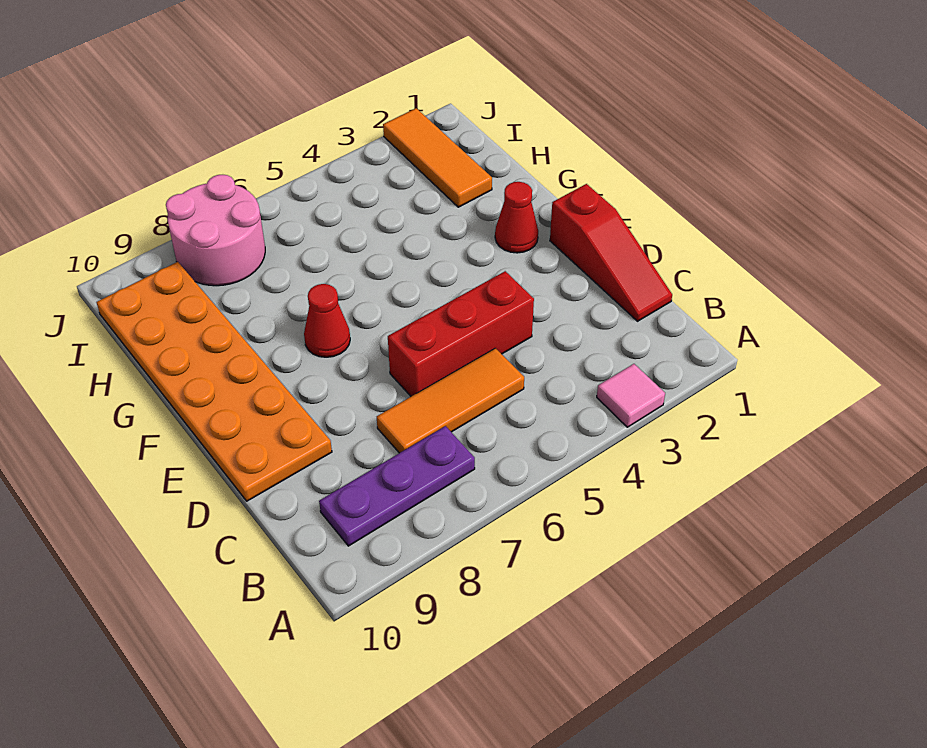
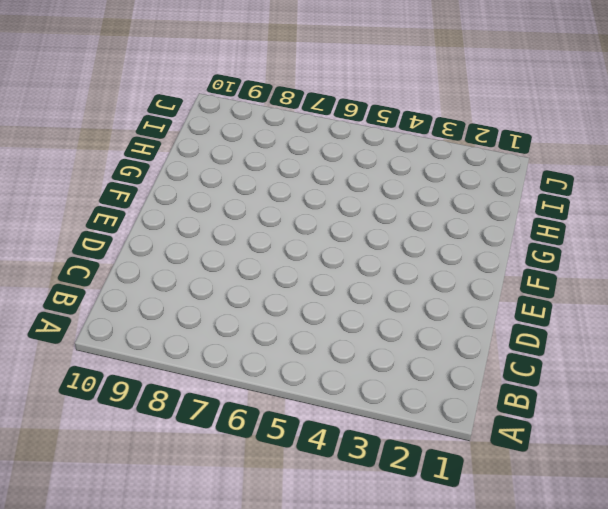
none -> pink tile A3 level 1
none -> purple plate B7:B9 level 1

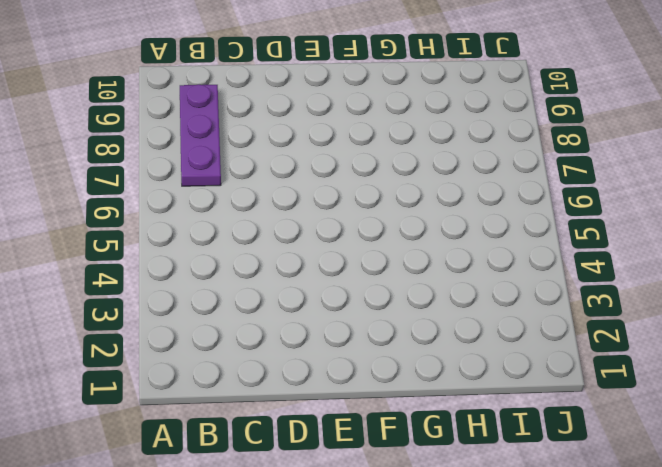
none -> pink tile A3 level 1
none -> red slope C1:E1 level 1 top E

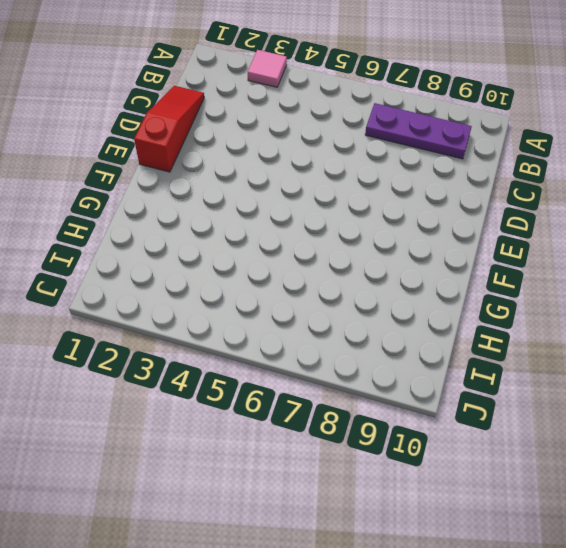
none -> orange tile C5:C7 level 1
none -> red brick D4:D6 level 1

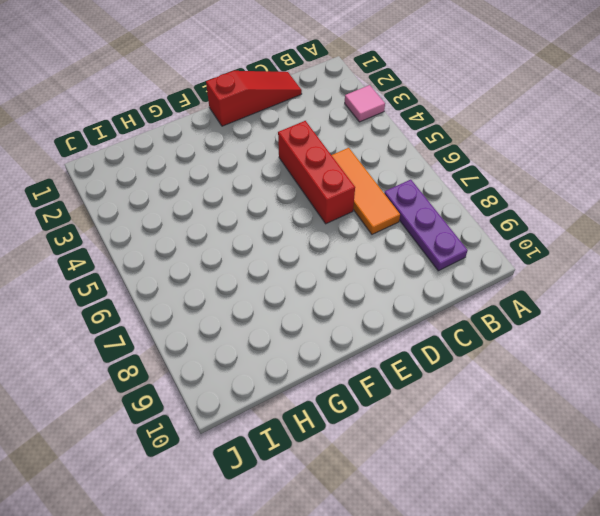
none -> orange plate D9:I10 level 1
none -> red cone F2 level 1

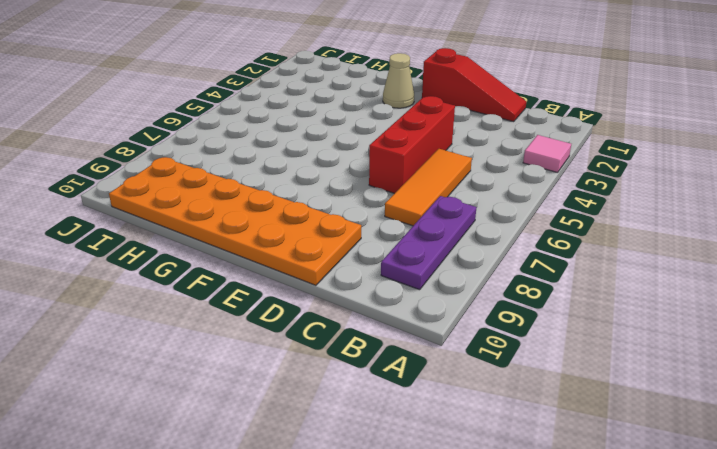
tan cone F2 level 1 -> red cone F2 level 1
none -> red cone F7 level 1
none -> orange tile H2:J2 level 1

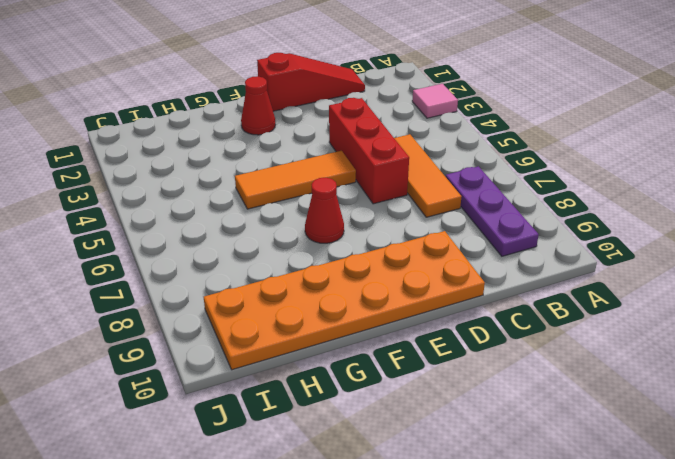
orange tile E5:G5 level 1 -> orange tile H2:J2 level 1
none -> pink round brick I7:J8 level 1

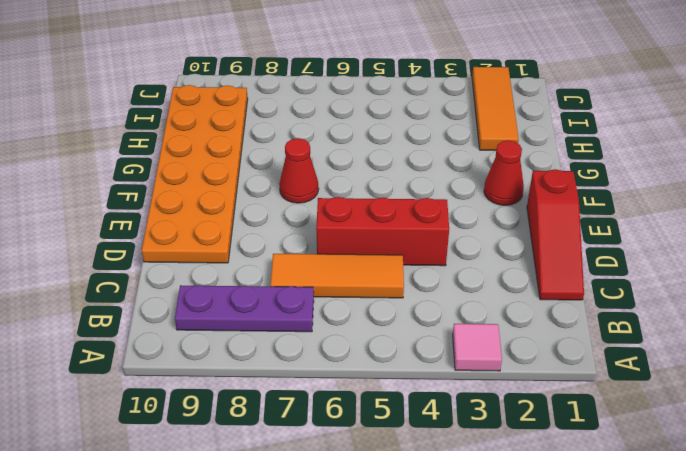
none -> pink round brick I7:J8 level 1

